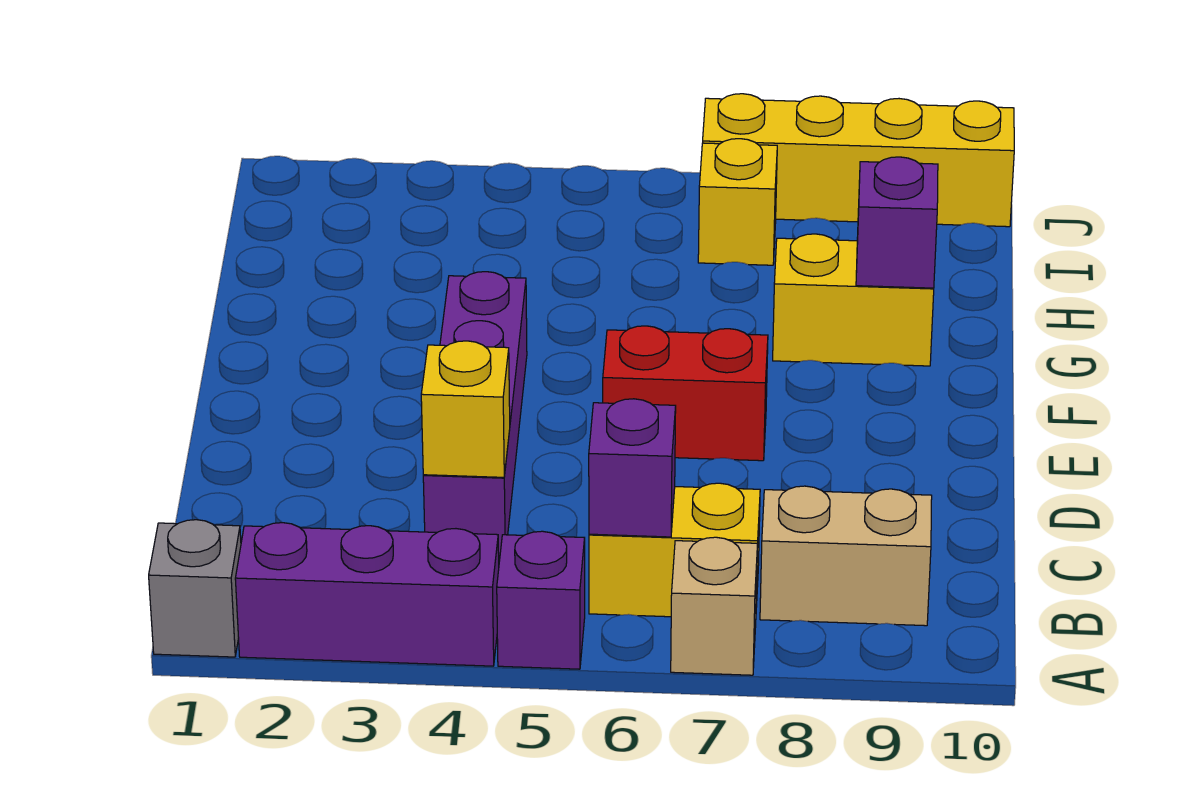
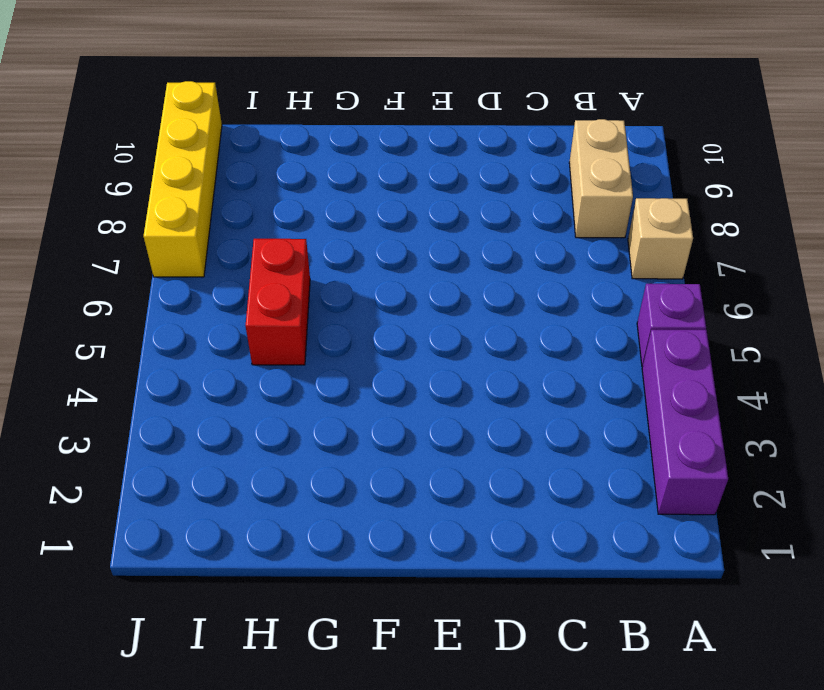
red brick H5:H6 level 1 -> red brick E6:E7 level 1
none -> grey brick A1 level 1
none -> yellow brick B6:B7 level 1
none -> purple brick C4:F4 level 1

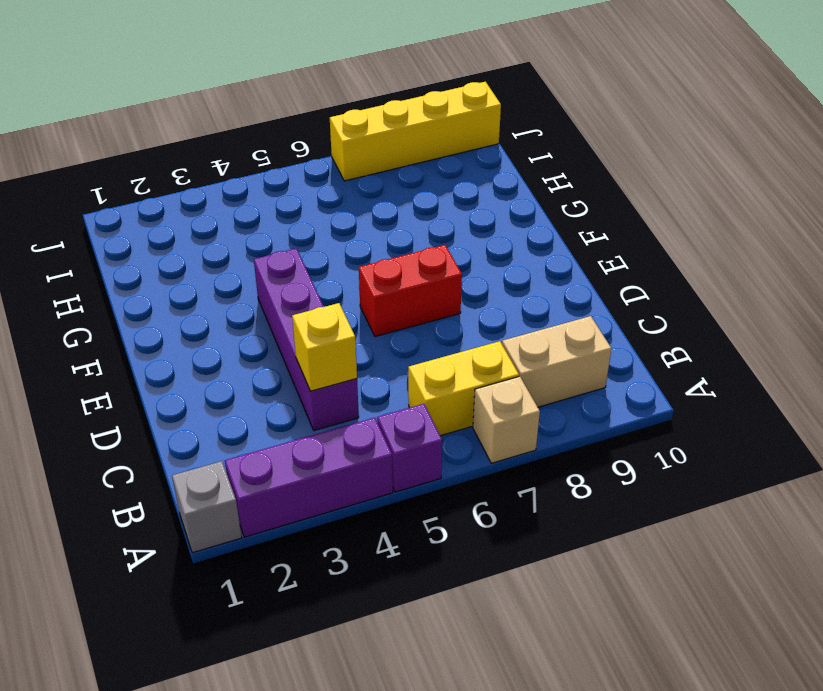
none -> yellow brick G8:G9 level 1
none -> yellow brick I7 level 1
none -> purple brick B6 level 2

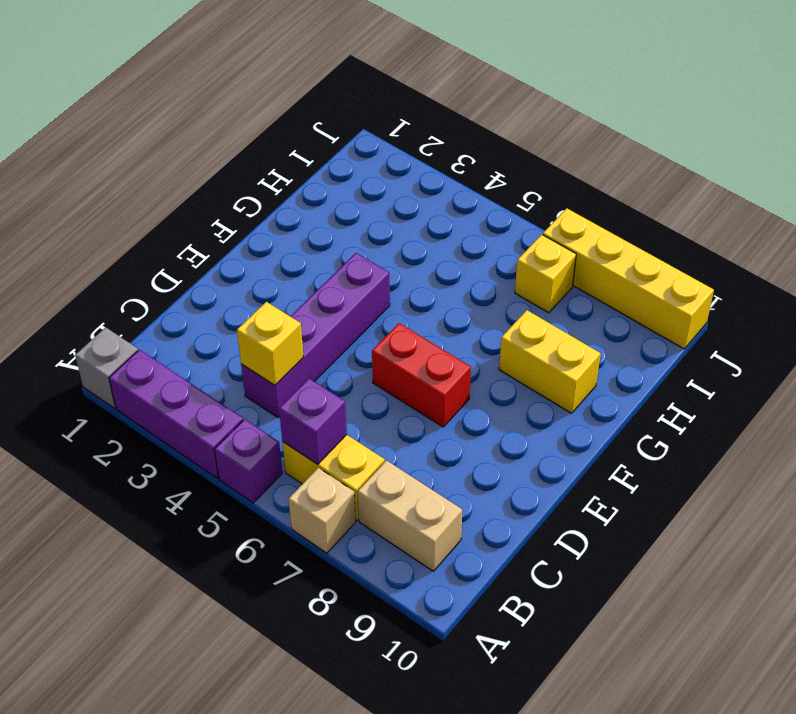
none -> purple brick G9 level 2

